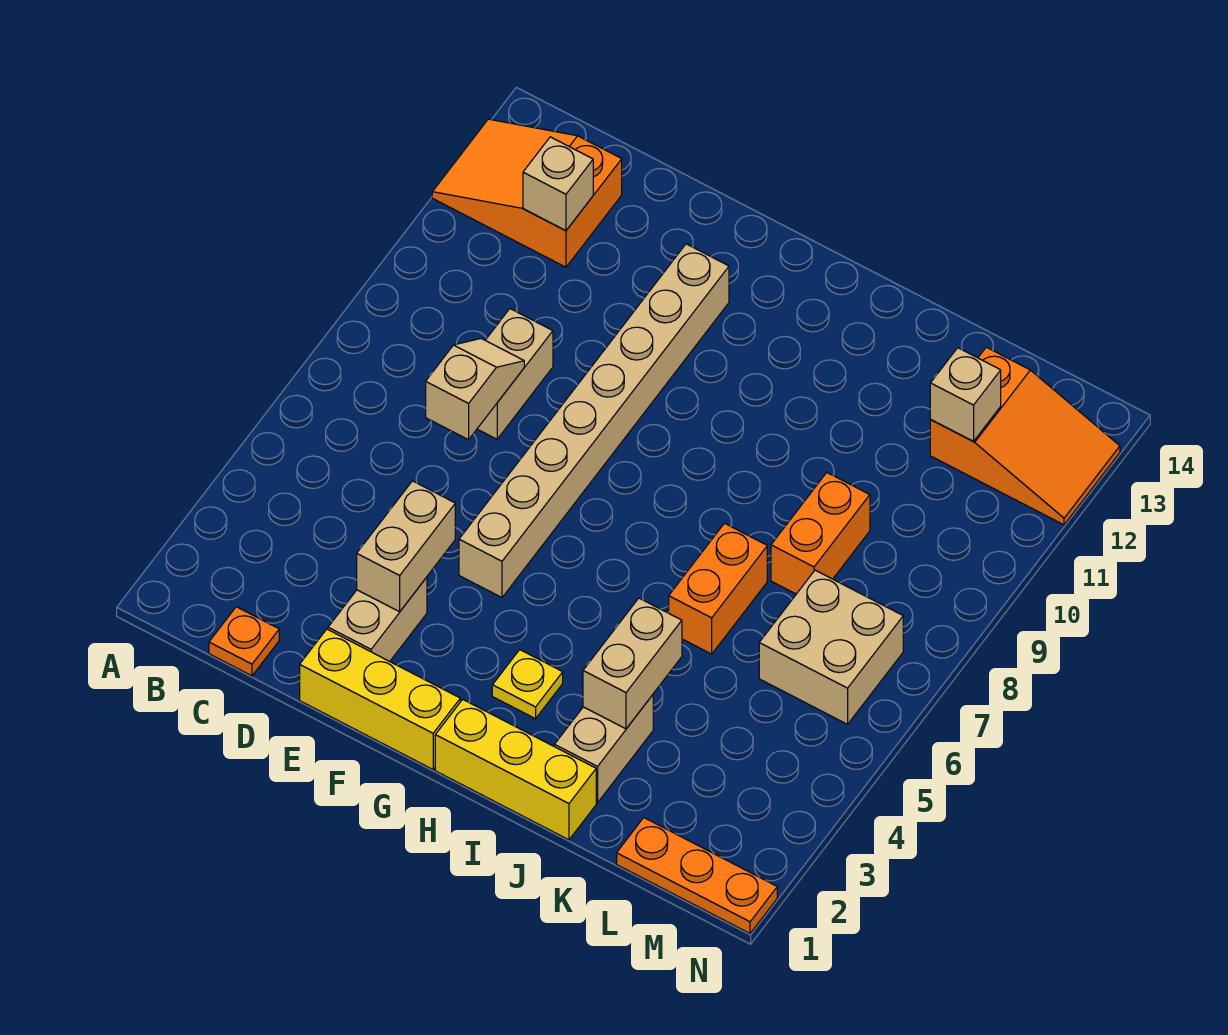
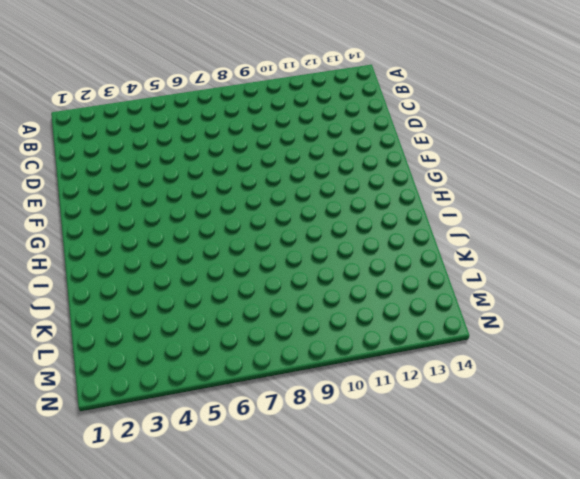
none -> orange slope A12:C13 level 1 top C
none -> orange plate C1 level 1
none -> tan brick D8:D9 level 1

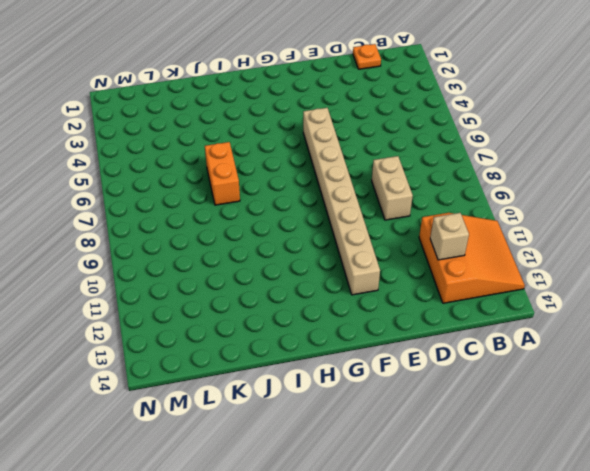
orange slope A11:C13 level 1 top C -> orange slope A12:C13 level 1 top C
none -> yellow brick E1:G1 level 1
none -> tan brick E2:E3 level 1
none -> yellow brick H1:J1 level 1

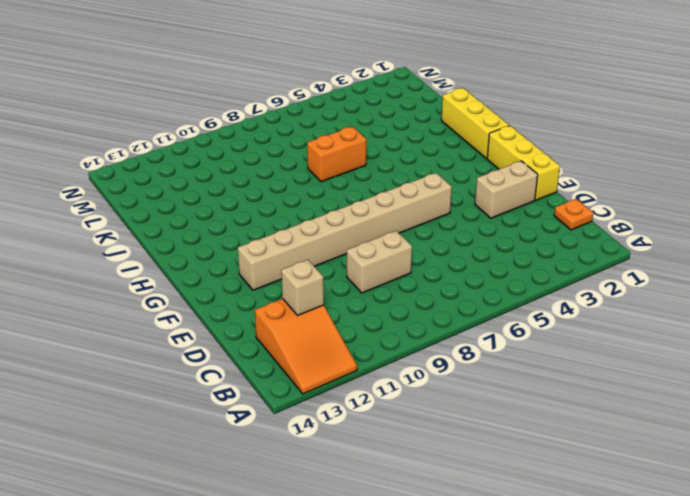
none -> yellow plate H3 level 1
none -> tan brick J2:J3 level 1
none -> orange brick K8:K9 level 1

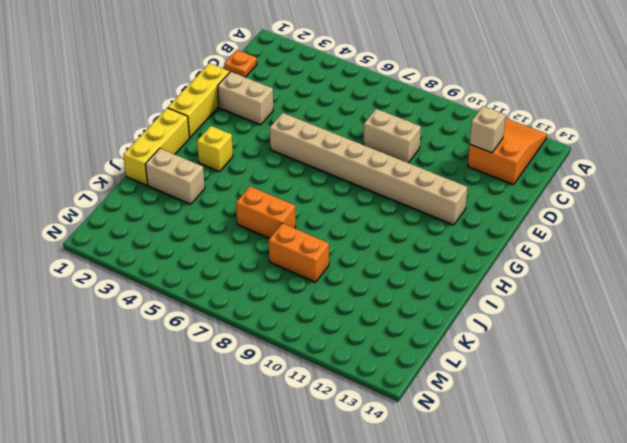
yellow brick H3 level 1 -> yellow plate H3 level 1
none -> orange plate L1:N1 level 1
none -> tan brick L6:M7 level 1
none -> orange slope L12:N13 level 1 top L

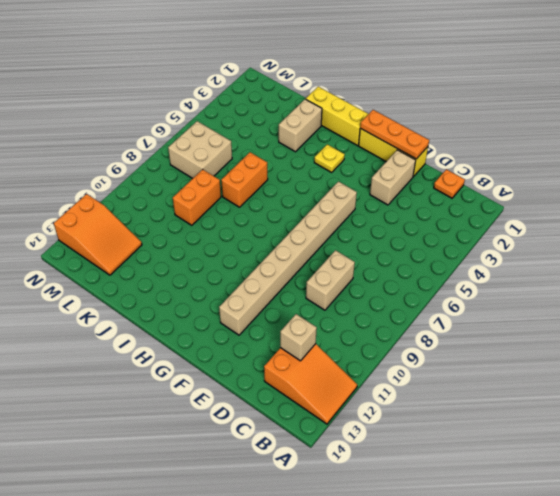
orange plate E1:G1 level 2 -> orange plate L1:N1 level 1
orange slope L12:N13 level 1 top N -> orange slope L12:N13 level 1 top L
none -> tan slope D7:D8 level 2 top 7
none -> tan brick E3:E4 level 2
none -> tan brick J3:J4 level 2

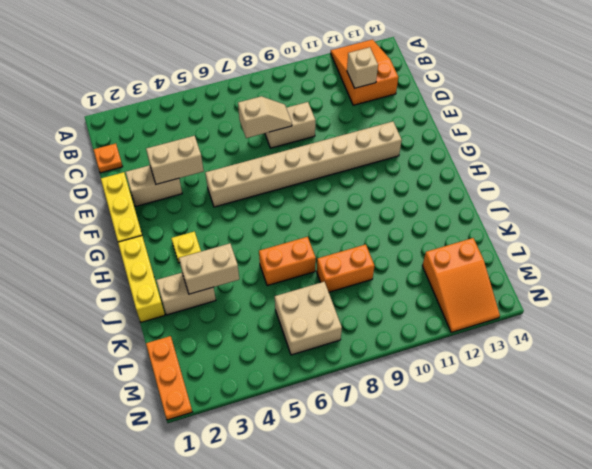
none -> tan brick L12 level 2

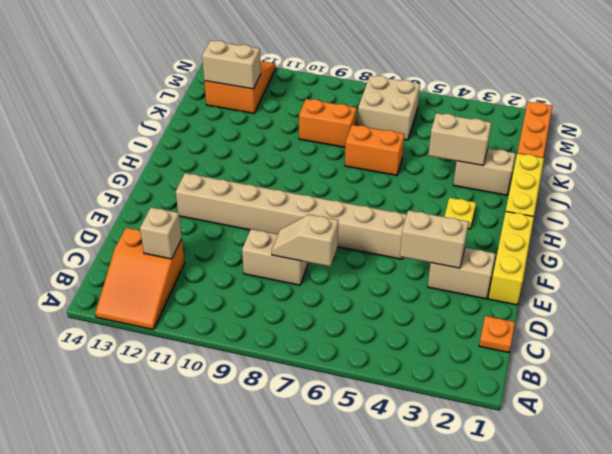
tan brick L12:L13 level 2 -> tan brick L12 level 2

